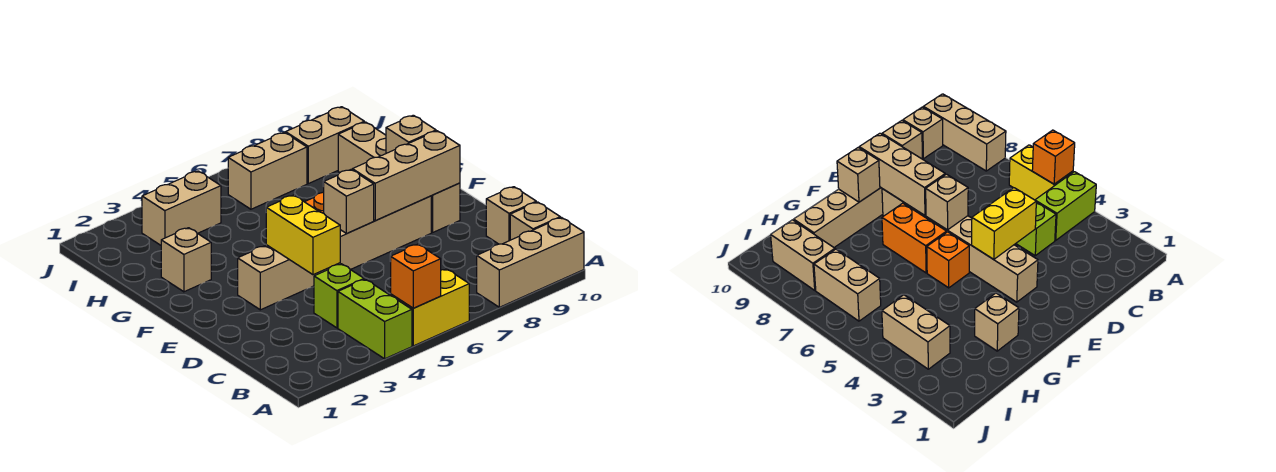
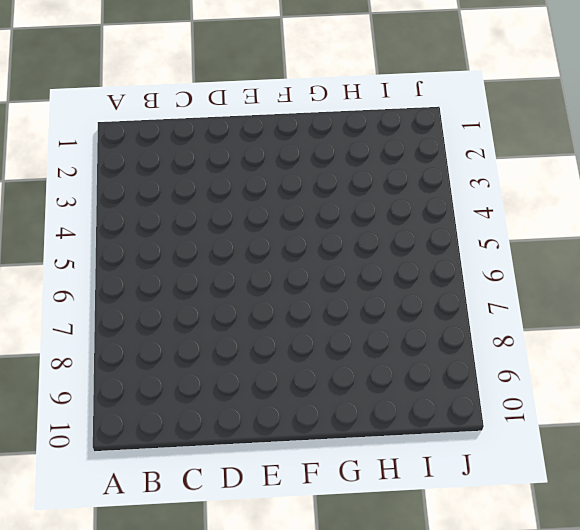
none -> lime brick A4:B4 level 1
none -> yellow brick A5:A6 level 1
none -> tan brick A8:A10 level 1

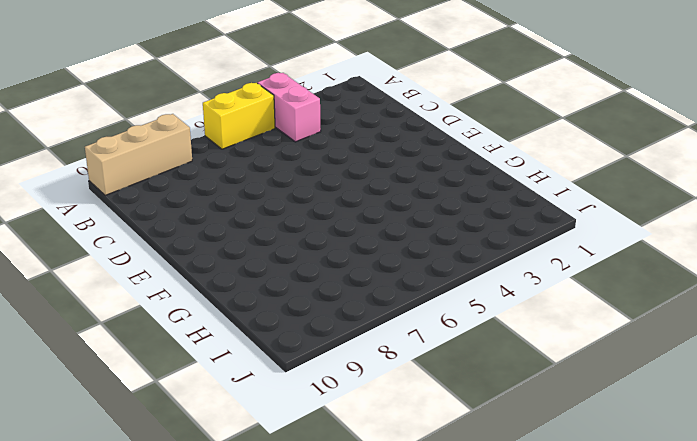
pink brick A4:B4 level 1 -> lime brick A4:B4 level 1
none -> tan brick B10 level 1
none -> lime brick C4 level 1
none -> tan brick C10 level 1

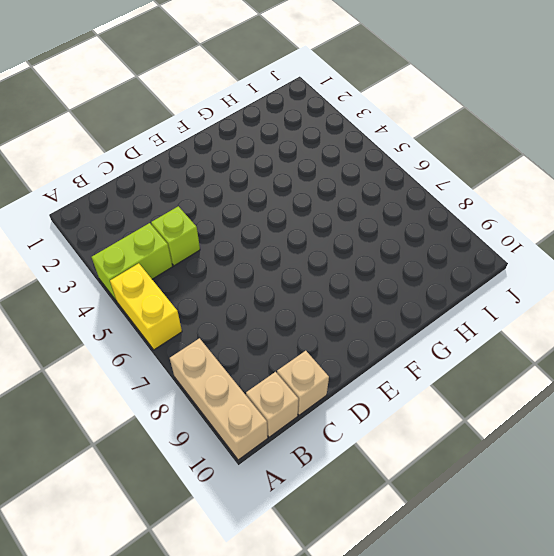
none -> tan brick E3:E8 level 1
none -> tan brick E9:H9 level 1
none -> orange brick F5 level 1

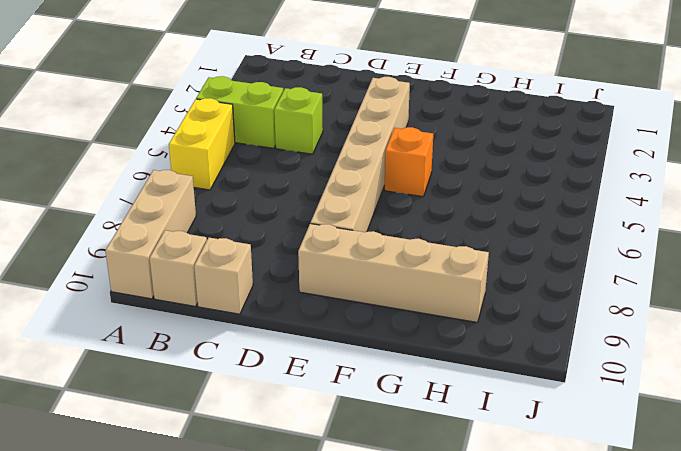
none -> orange brick F6:F7 level 1
none -> tan brick G2 level 1
none -> tan brick I3:I4 level 1

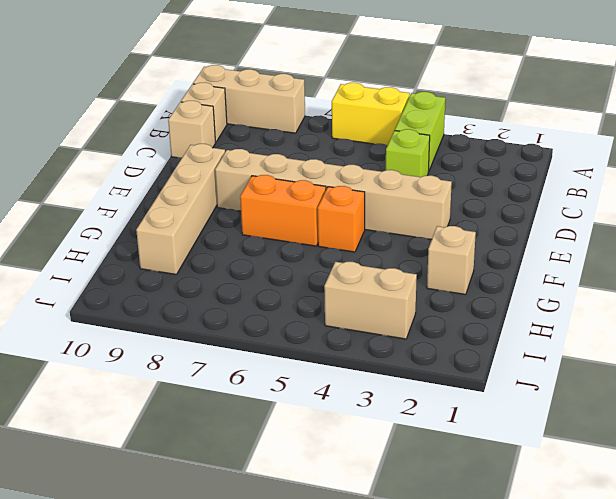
none -> tan brick I6:I7 level 1
none -> tan brick I8:I9 level 1
none -> orange brick A5 level 2

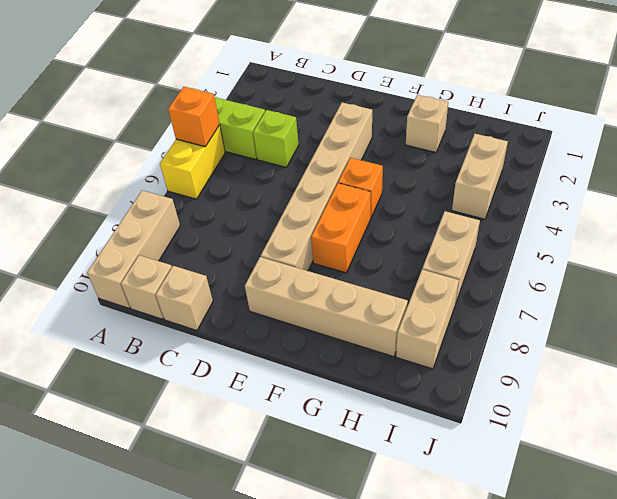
none -> yellow brick D4:E4 level 2
none -> tan brick E6 level 2
none -> tan brick E7:E9 level 2

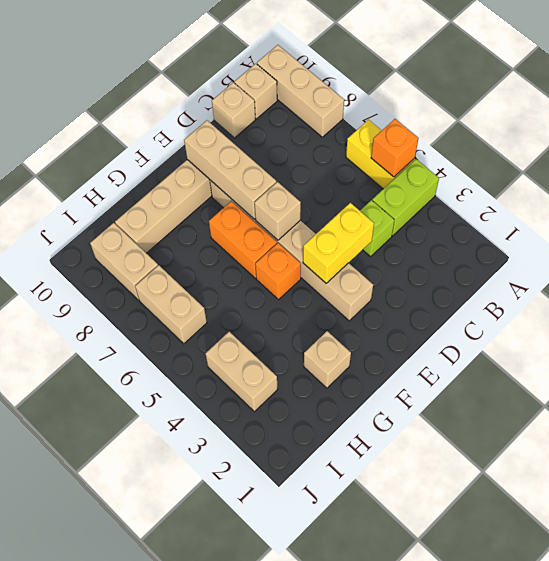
none -> tan brick F9 level 2

